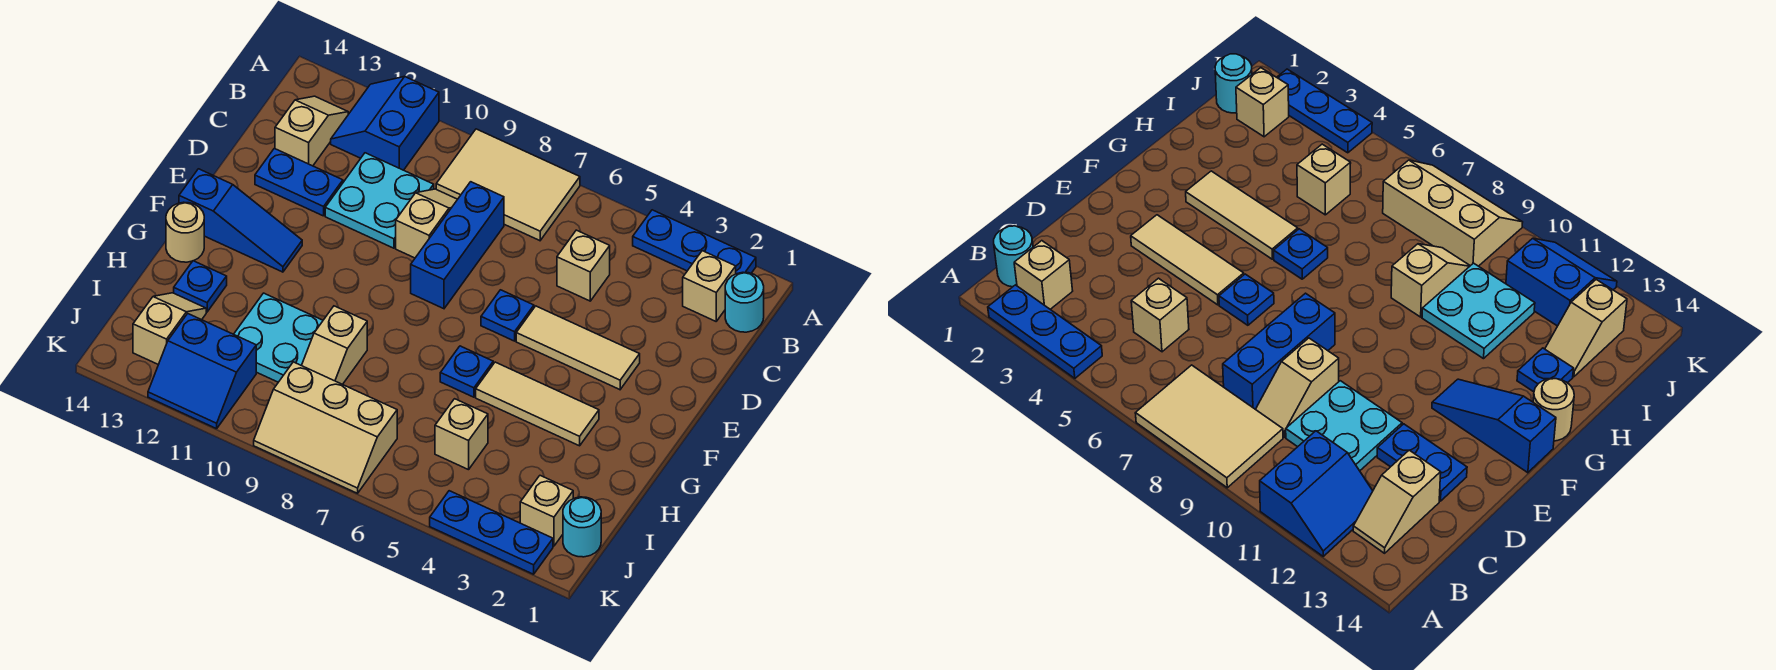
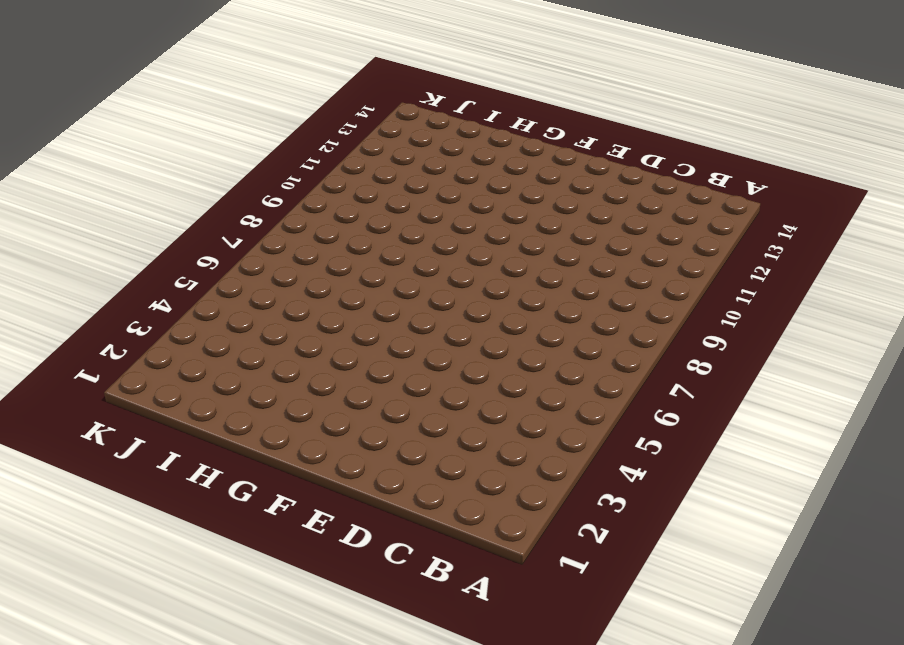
none -> blue plate A2:A4 level 1
none -> tan tile A7:B9 level 1
none -> blue slope A11:B12 level 1 top 11

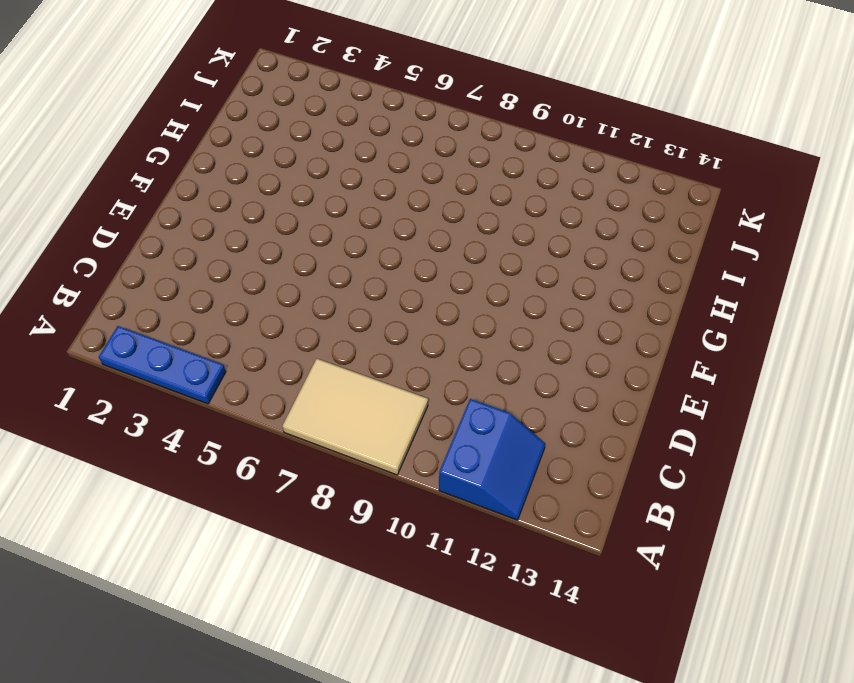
none -> cyan round brick B1 level 1
none -> tan brick B2 level 1
none -> tan slope B13:C13 level 1 top C

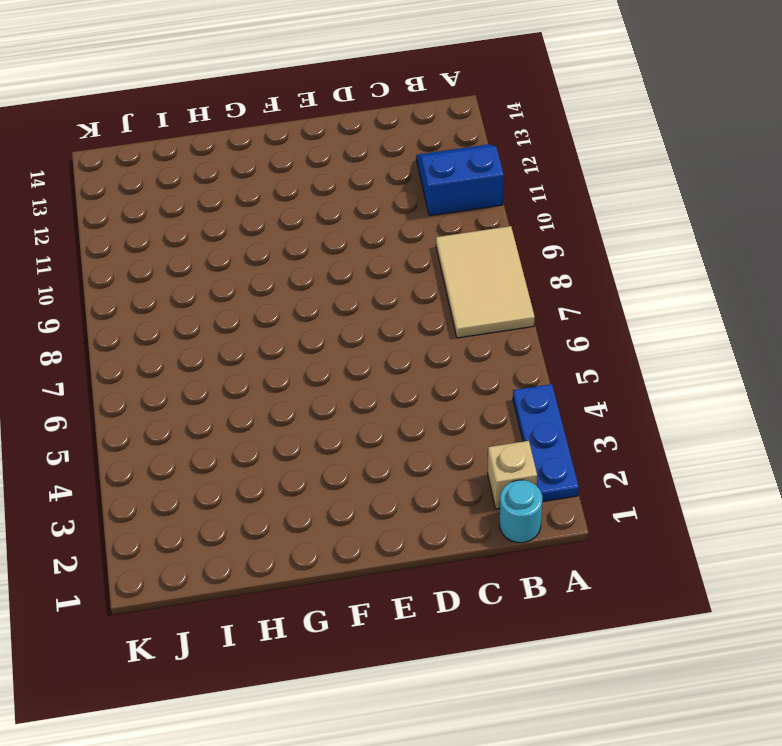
none -> tan slope B13:C13 level 1 top C
none -> tan brick C5 level 1
none -> blue brick C8:E8 level 1

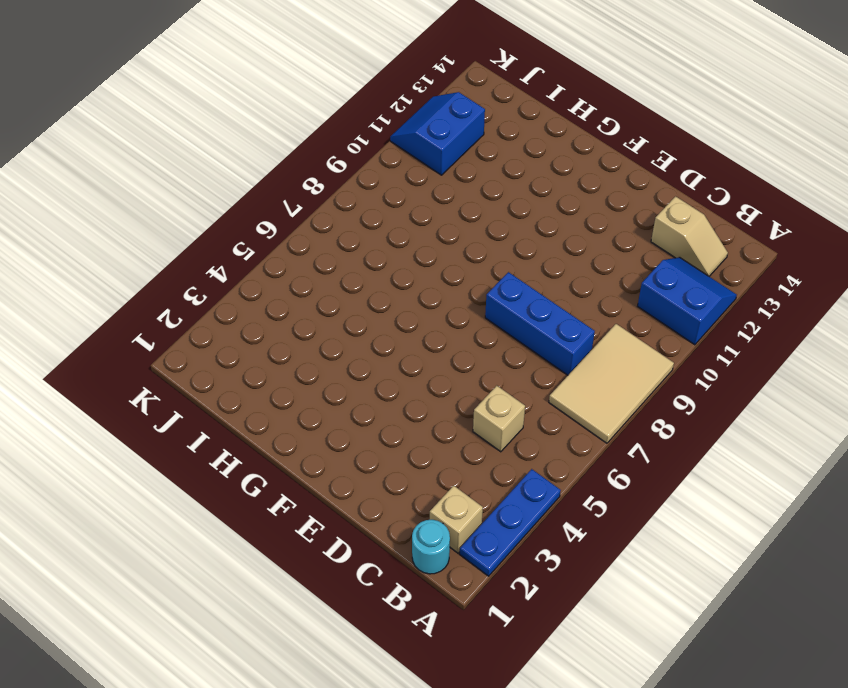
none -> tan slope C9:D9 level 1 top D
none -> cyan plate C10:D11 level 1
none -> blue plate D12:D13 level 1

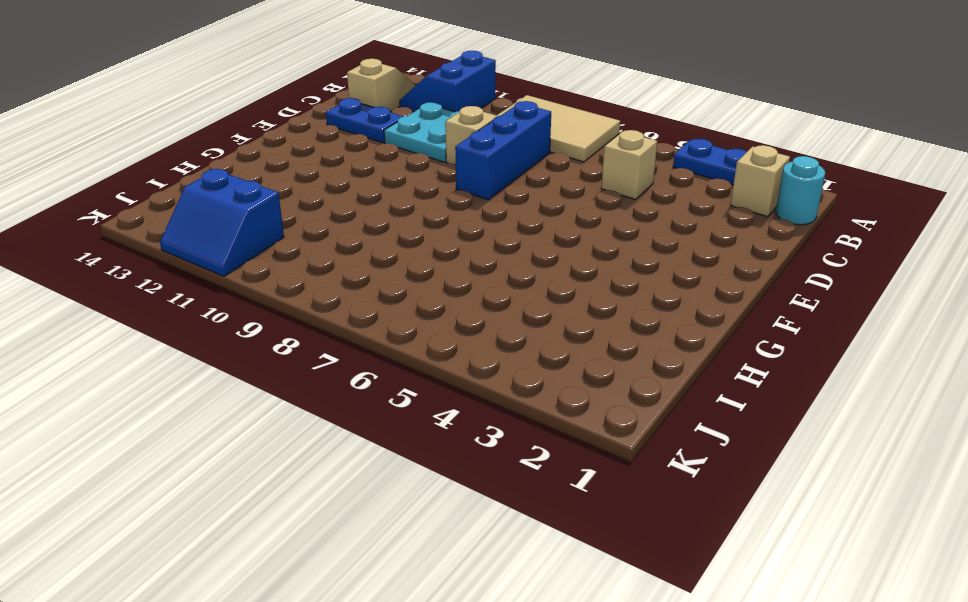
none -> tan tile E3:E5 level 1
none -> blue plate E6 level 1
none -> blue slope F12:F14 level 1 top 14

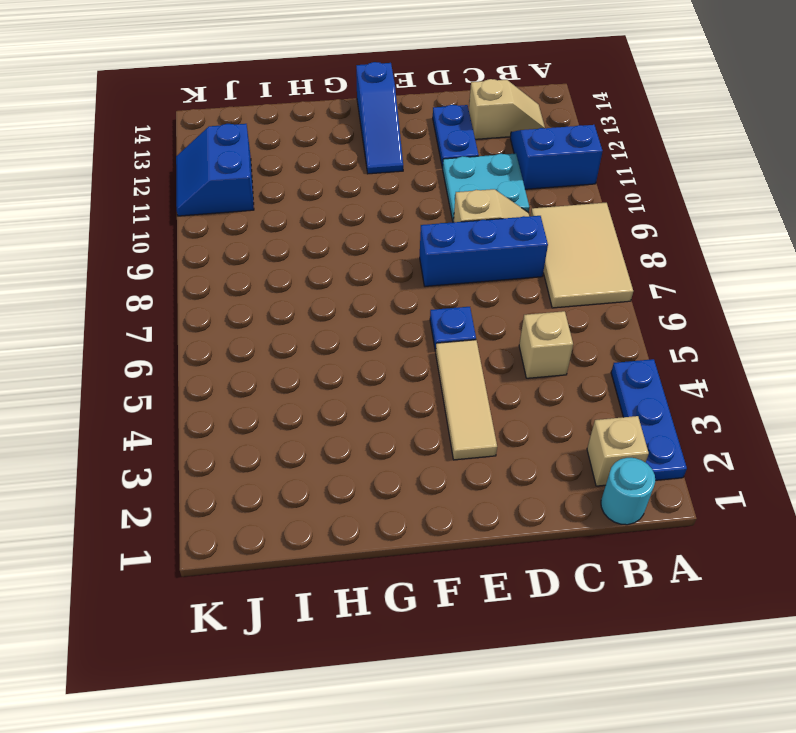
none -> tan tile G3:G5 level 1
none -> blue plate G6 level 1
none -> tan round brick G14 level 1

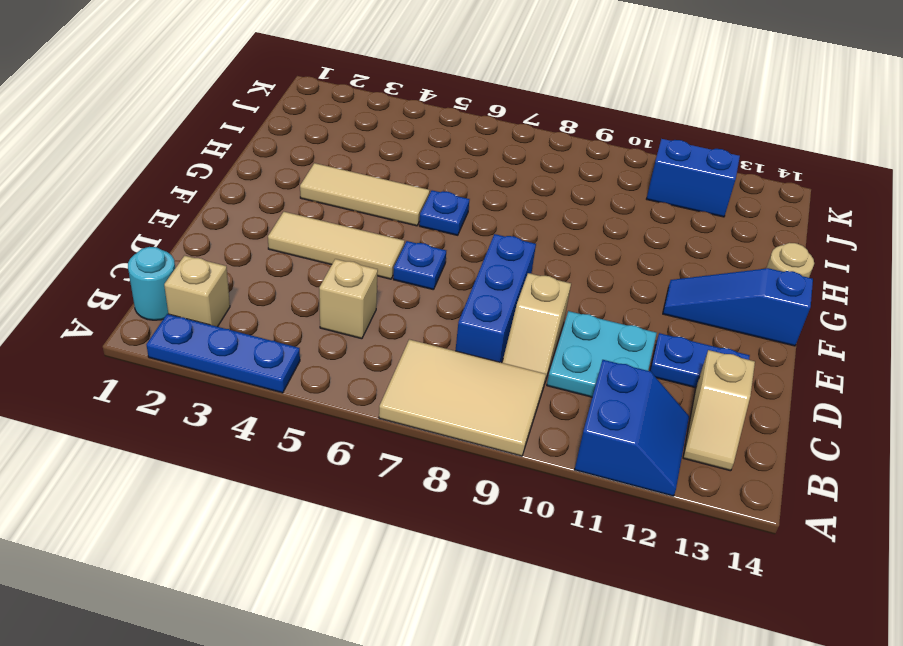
none -> tan slope H9:I9 level 1 top H
none -> cyan plate H10:I11 level 1
none -> blue plate H13 level 1

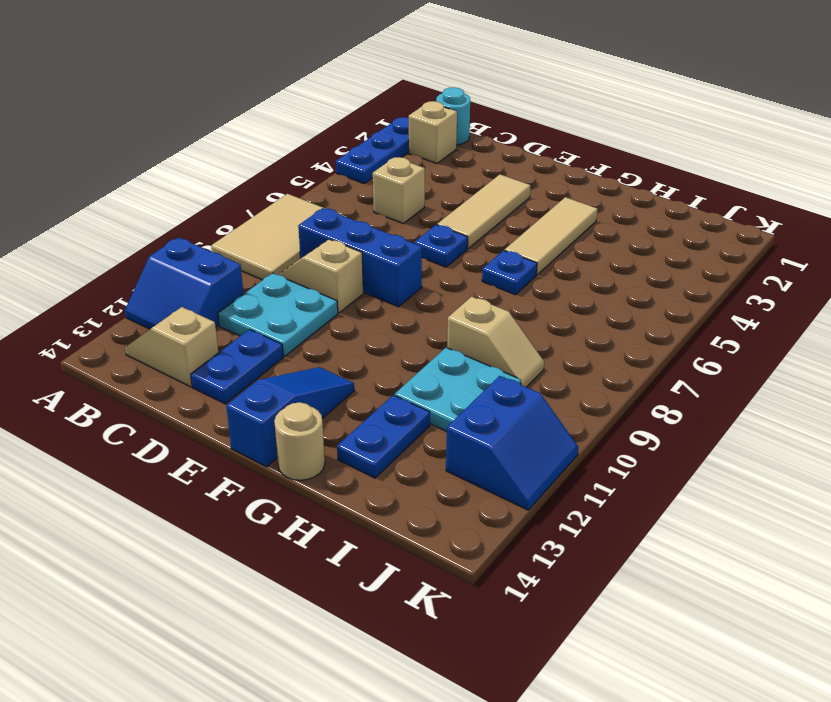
blue plate H12:H13 level 1 -> blue plate H13 level 1
none -> tan brick I5 level 1
none -> tan slope I13:J13 level 1 top J
none -> cyan round brick J1 level 1

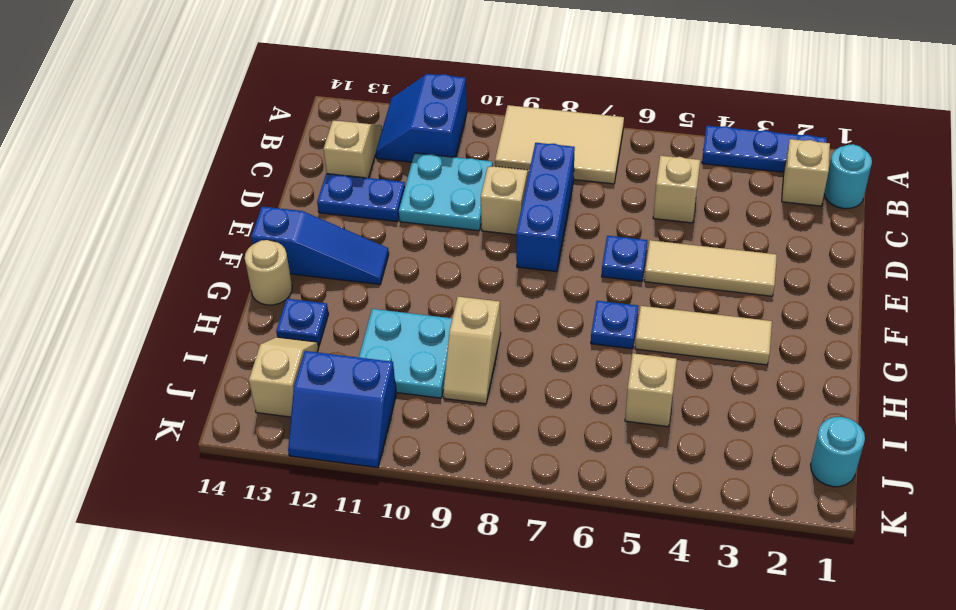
none -> tan brick J2 level 1
none -> tan slope J7:K9 level 1 top J
none -> blue plate K2:K4 level 1

